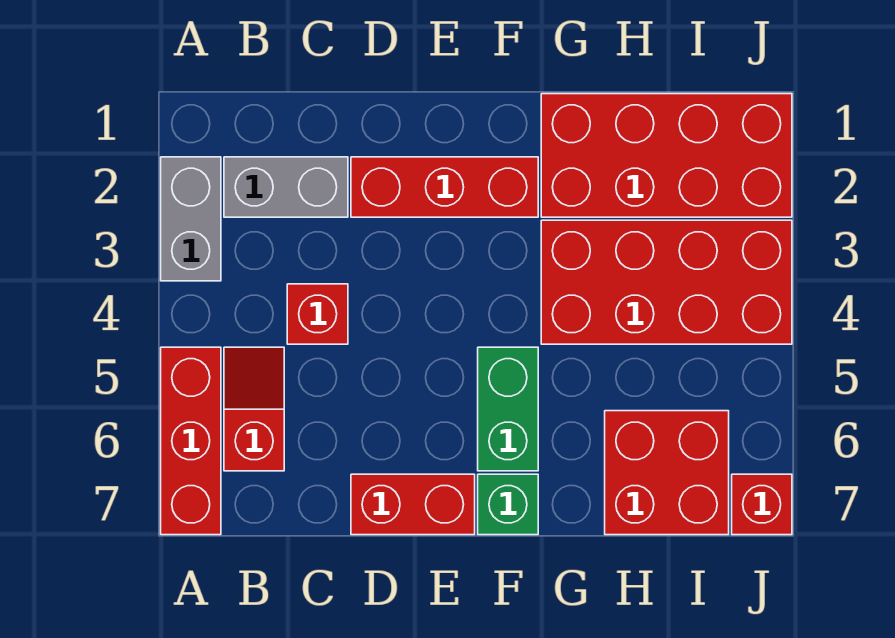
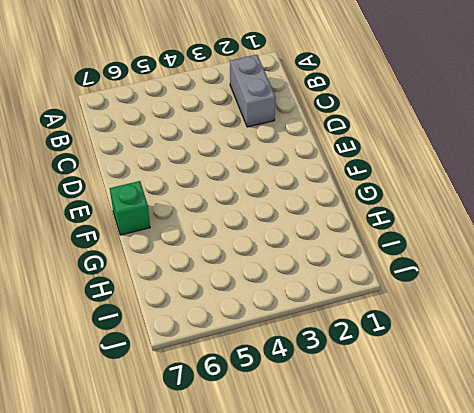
none -> grey brick A2:A3 level 1
none -> red brick A5:A7 level 1
none -> red slope B5:B6 level 1 top 6

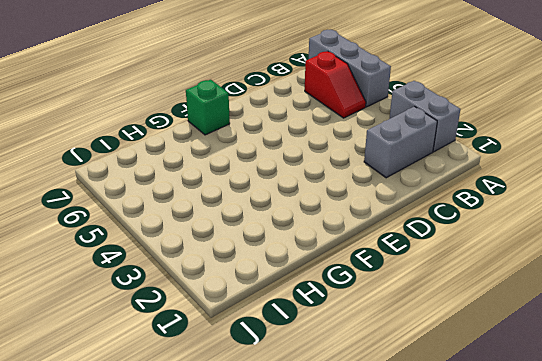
grey brick A5:A7 level 1 -> red brick A5:A7 level 1
none -> red brick C4 level 1
none -> red brick D2:F2 level 1
none -> red brick D7:E7 level 1

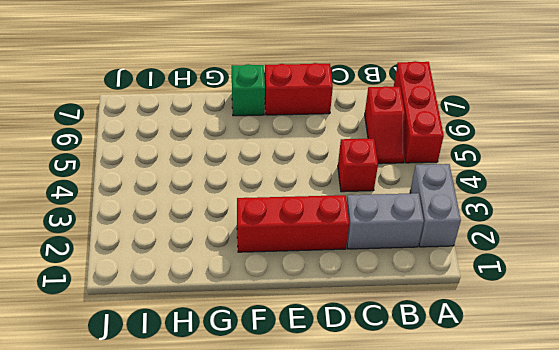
none -> green brick F5:F6 level 1
none -> red brick G1:J2 level 1
none -> red brick G3:J4 level 1

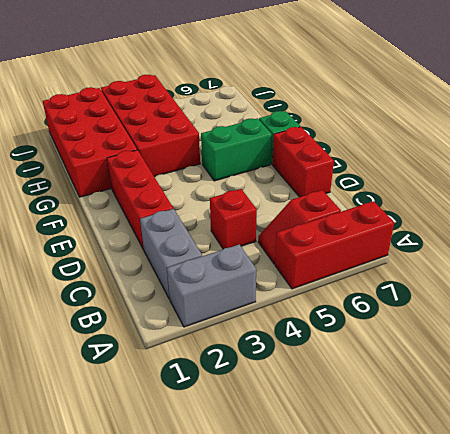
none -> red brick H6:I7 level 1
none -> red brick J7 level 1

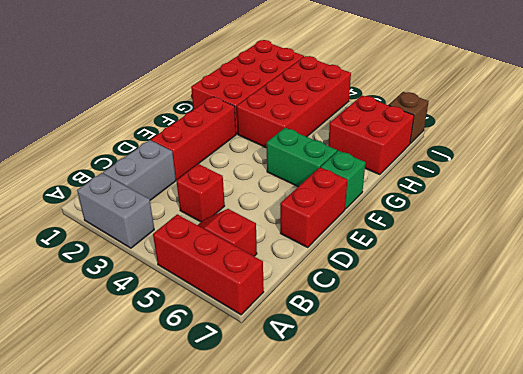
brown brick J7 level 1 -> red brick J7 level 1

